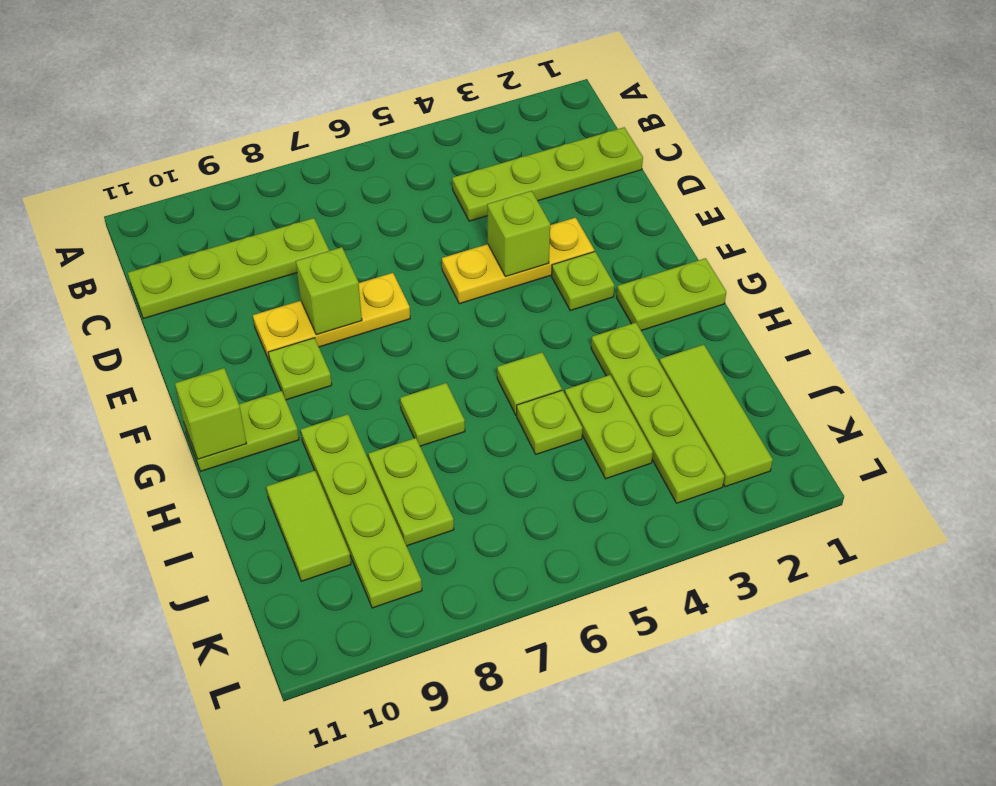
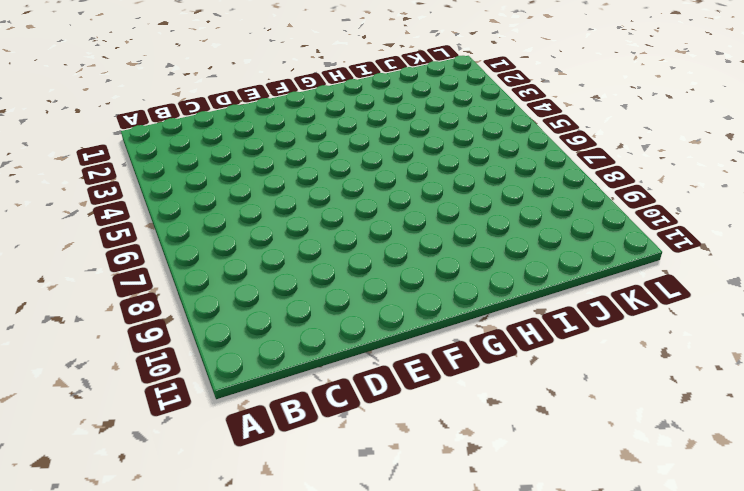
none -> lime plate C1:C4 level 1
none -> lime plate C8:C11 level 1
none -> yellow plate E3:E5 level 1

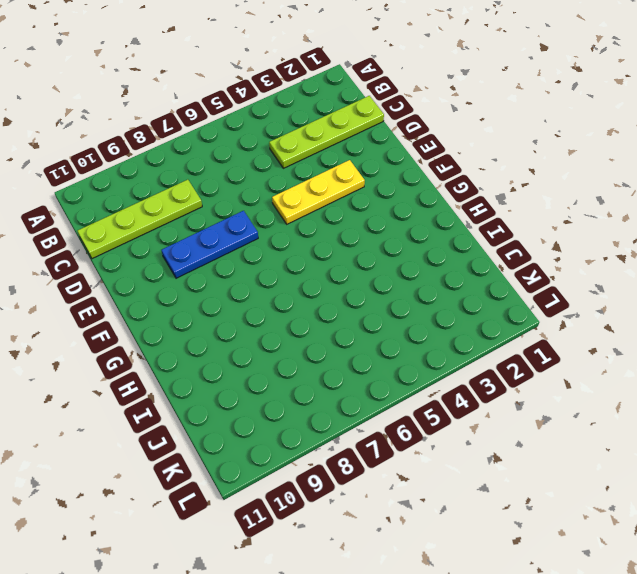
blue plate E7:E9 level 1 -> yellow plate E7:E9 level 1
none -> lime plate F3 level 1
none -> lime plate F9 level 1
none -> lime plate G1:G2 level 1

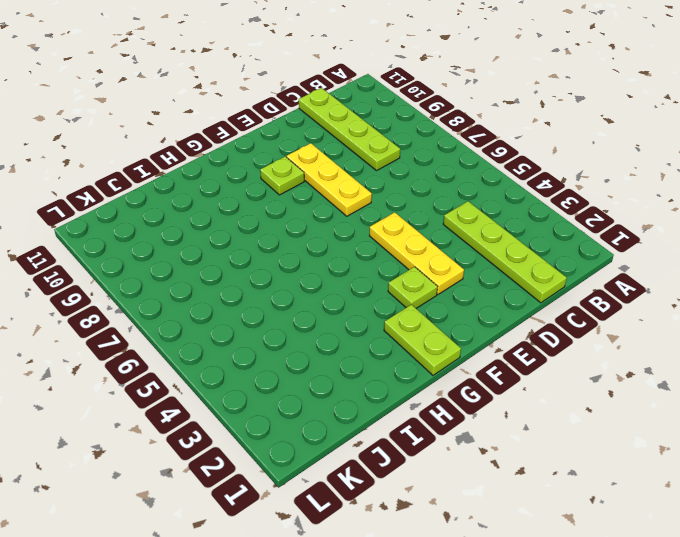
none -> lime plate G10:G11 level 1
none -> lime plate H3:K3 level 1
none -> lime tile H5 level 1

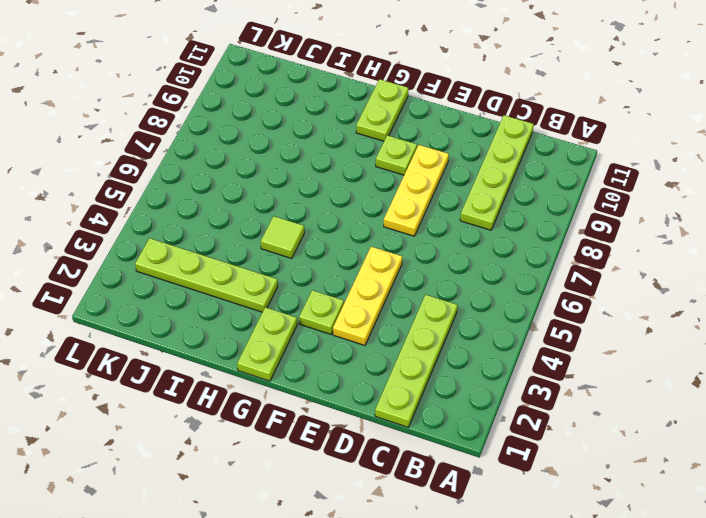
none -> lime tile H7 level 1
none -> lime plate H9:K9 level 1
none -> lime tile I2:K2 level 1

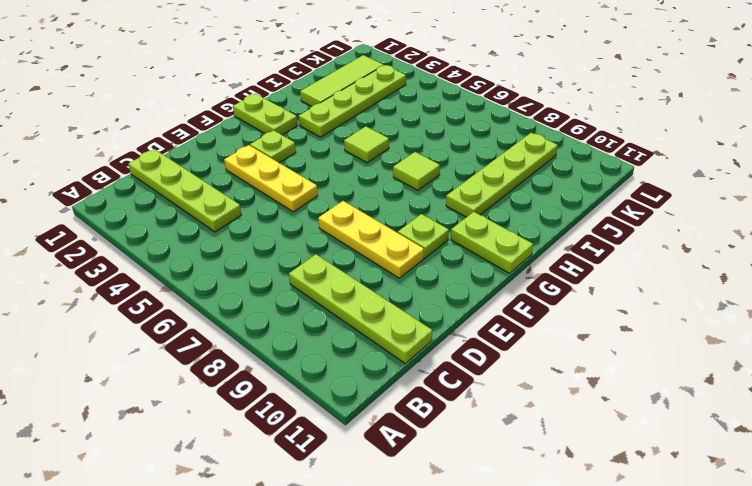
none -> lime plate I4:J4 level 1
none -> lime plate I5 level 1
none -> lime plate I8:J8 level 1

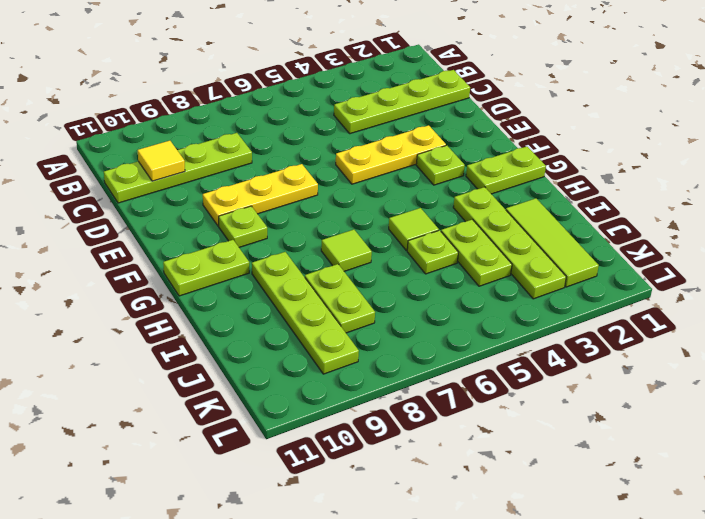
yellow tile C10 level 2 -> none
none -> lime tile I10:J10 level 1
none -> lime brick E4 level 2
none -> lime brick E8 level 2

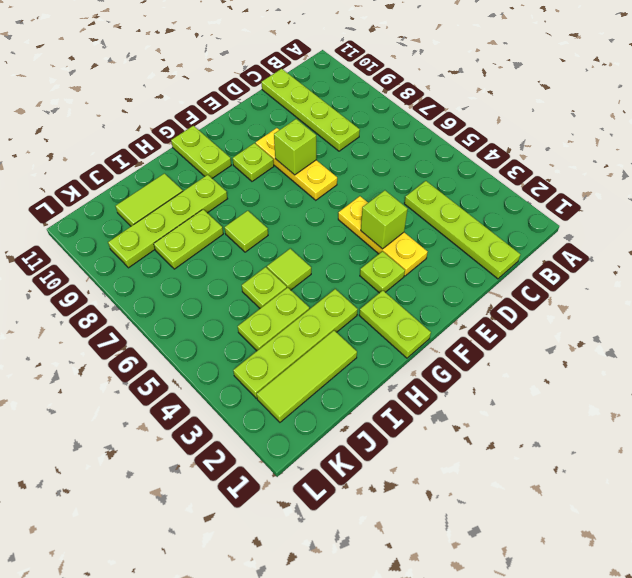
none -> lime brick G11 level 2

